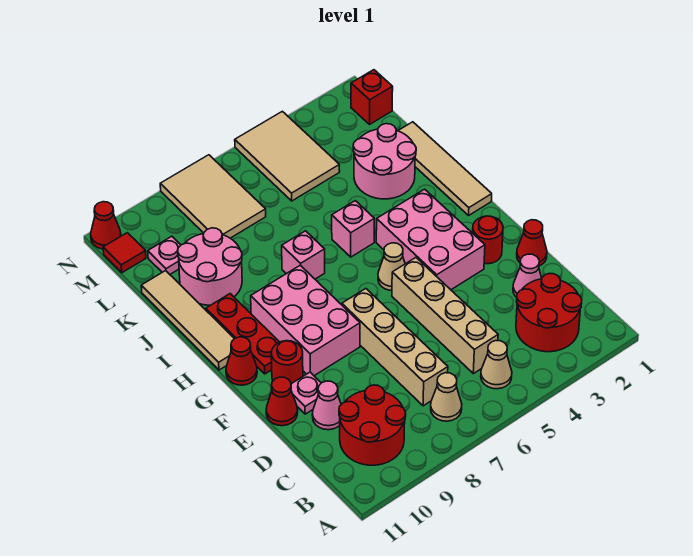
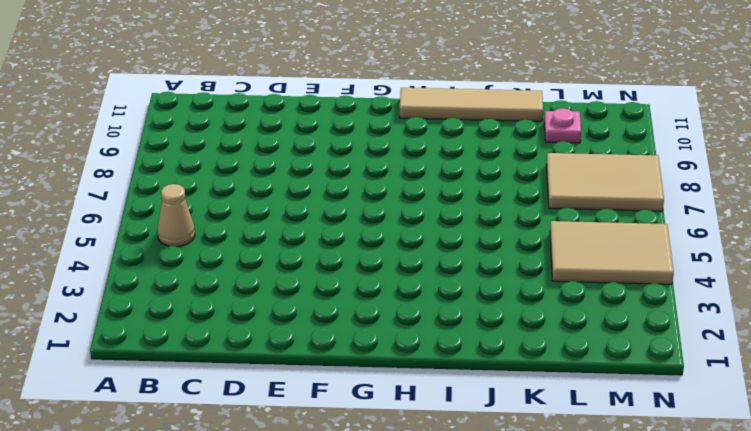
none -> red round brick B2:C3 level 1
none -> tan cone B7 level 1
none -> red round brick B9:C10 level 1
none -> tan brick C5:F5 level 1

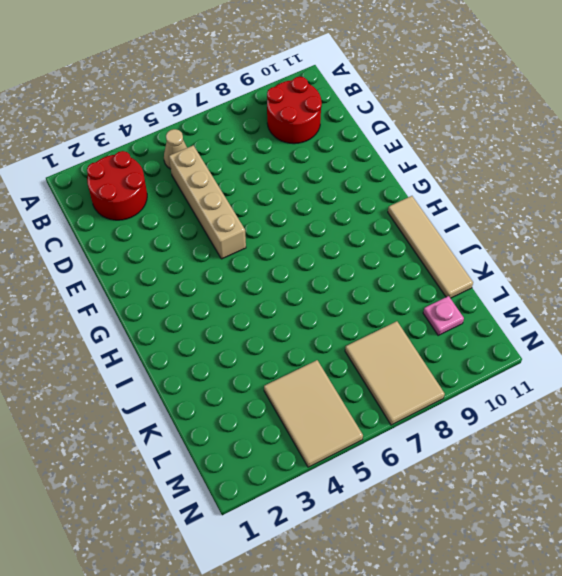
none -> tan cone B7 level 1
none -> tan brick C7:F7 level 1
none -> pink cone D2 level 1
none -> pink cone D10 level 1

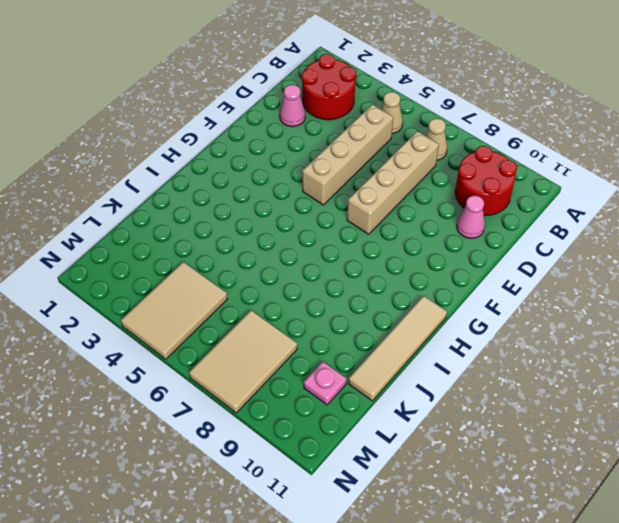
none -> red cone E1 level 1
none -> pink plate E10 level 1
none -> red cone E11 level 1
none -> red round brick F2 level 1

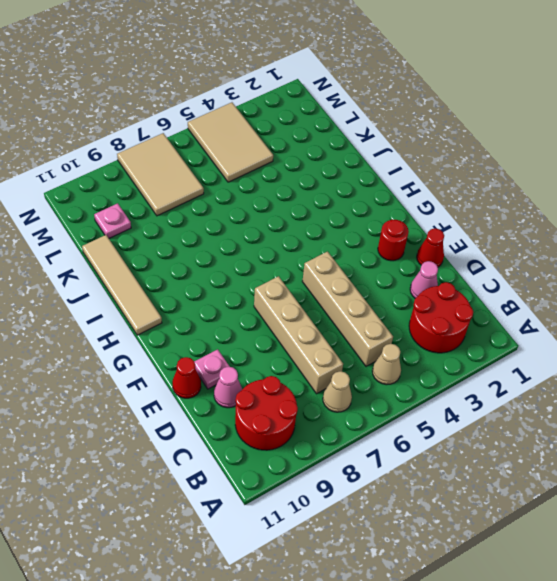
none -> pink brick F3:H4 level 1
none -> pink brick F8:H9 level 1
none -> red round brick F10 level 1
none -> tan cone G5 level 1

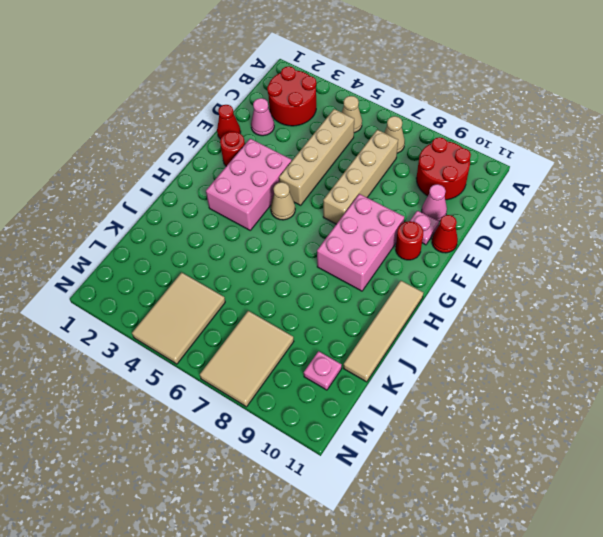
none -> red plate G10:I10 level 1
none -> red cone G11 level 1
none -> tan tile H1:K1 level 1
none -> pink brick I5 level 1

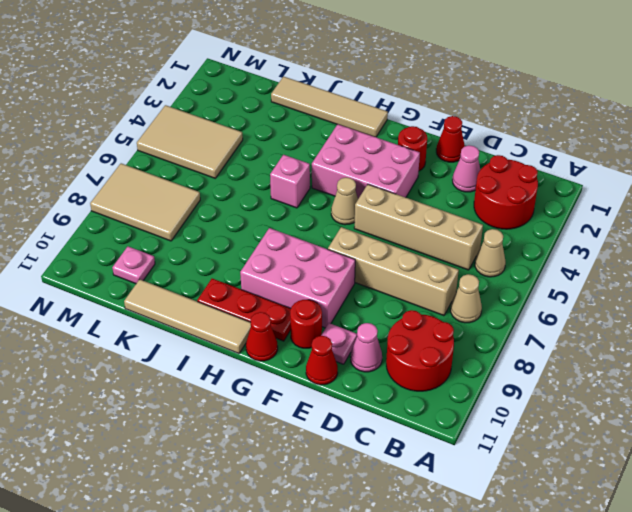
none -> pink brick I7 level 1
none -> pink round brick J2:K3 level 1
none -> pink round brick J9:K10 level 1
none -> red brick M1 level 1

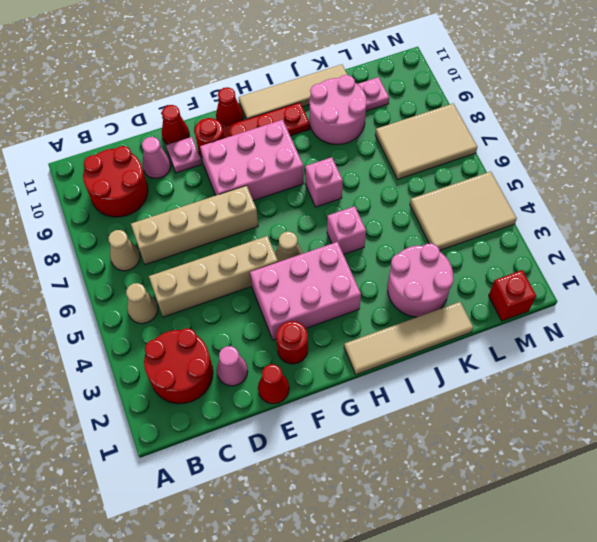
none -> red tile M11 level 1
none -> red cone N11 level 1

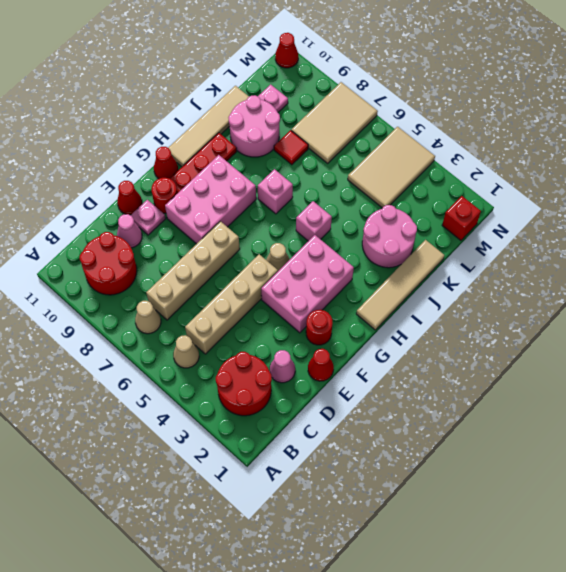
red tile K8 level 1 -> red tile M11 level 1

